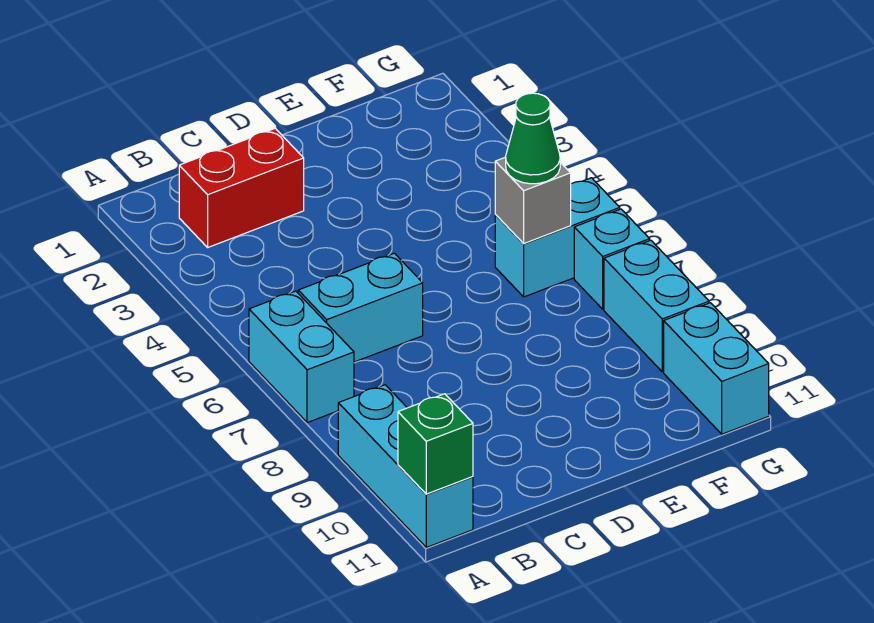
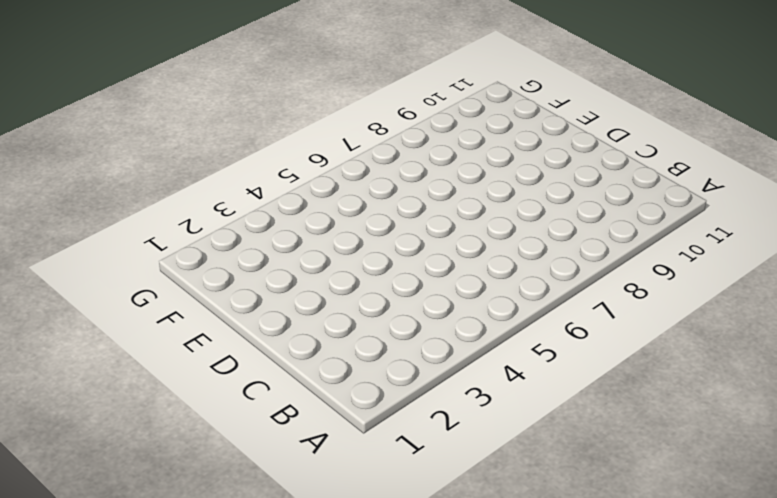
none -> cyan brick A6:A7 level 1
none -> cyan brick A9:A11 level 1

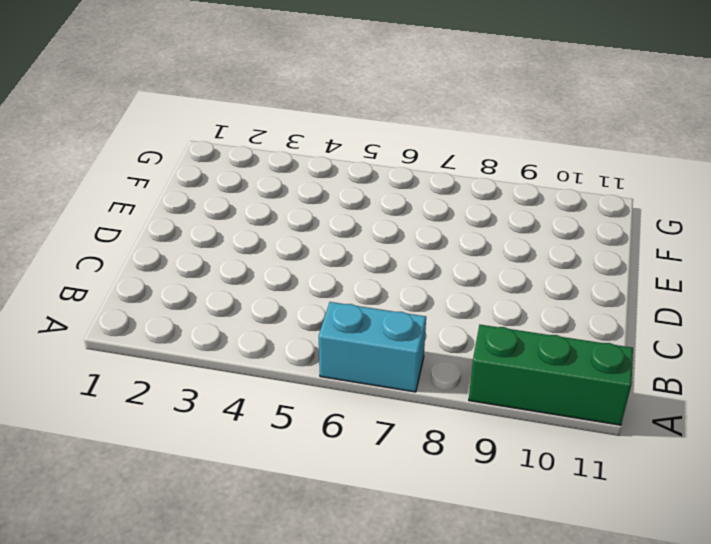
green brick A9:A11 level 1 -> cyan brick A9:A11 level 1
none -> red brick B2:C2 level 1
none -> cyan brick B6:C6 level 1

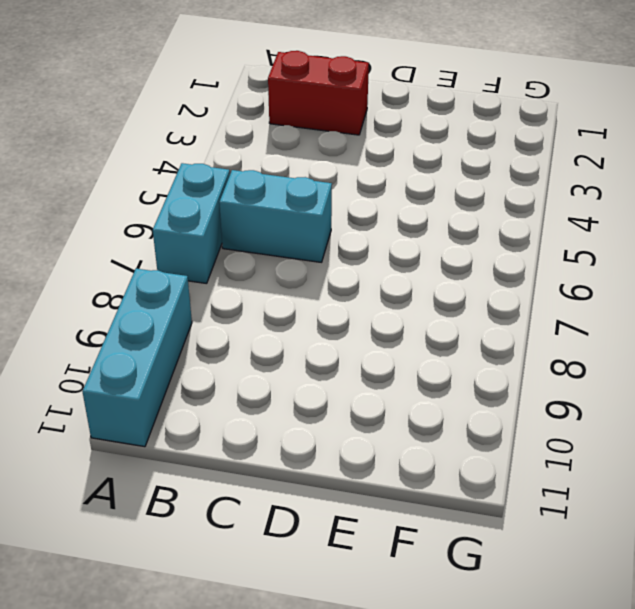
none -> cyan brick F6:G6 level 1
none -> cyan brick G7 level 1

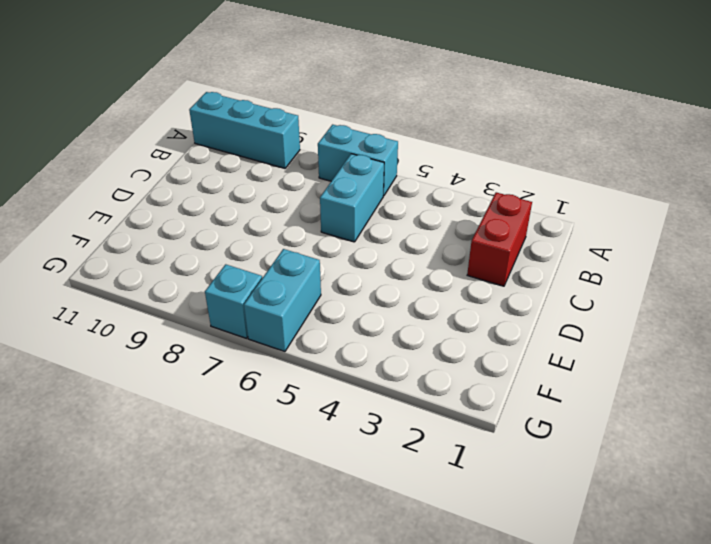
none -> cyan brick G8:G9 level 1
none -> cyan brick G10:G11 level 1

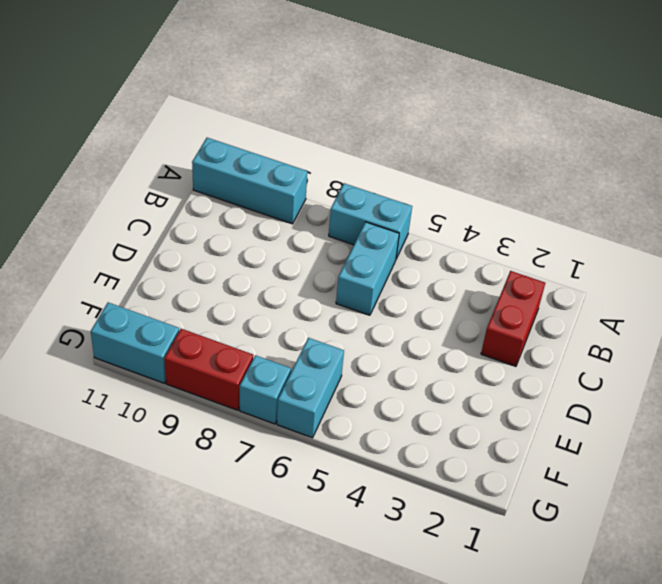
red brick G8:G9 level 1 -> cyan brick G8:G9 level 1
none -> green brick A11 level 2
none -> grey brick F6 level 2

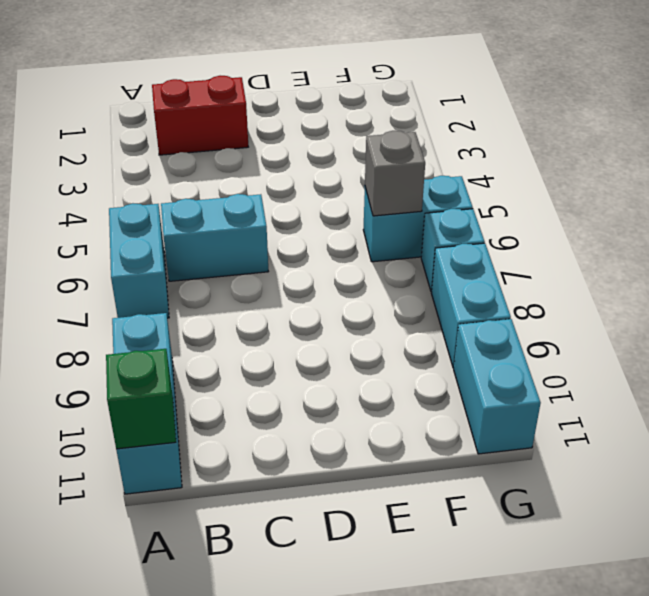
none -> green cone F6 level 3

